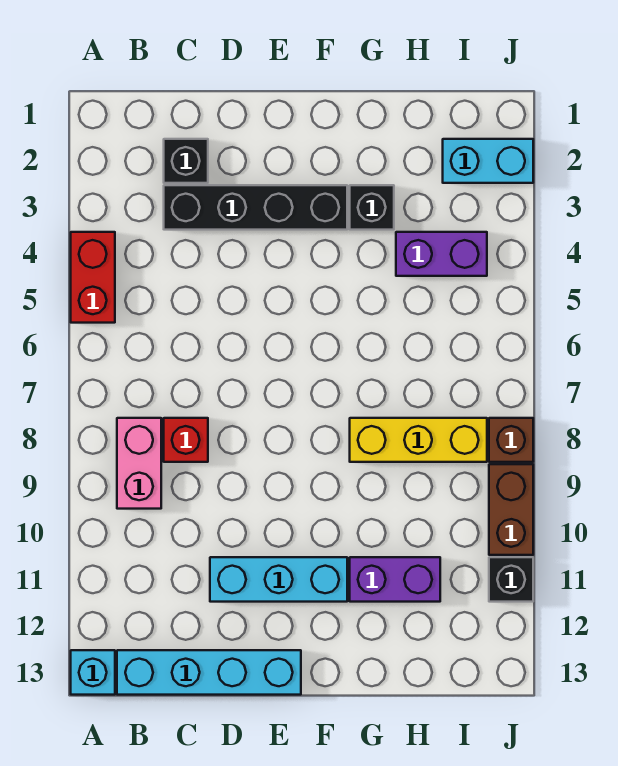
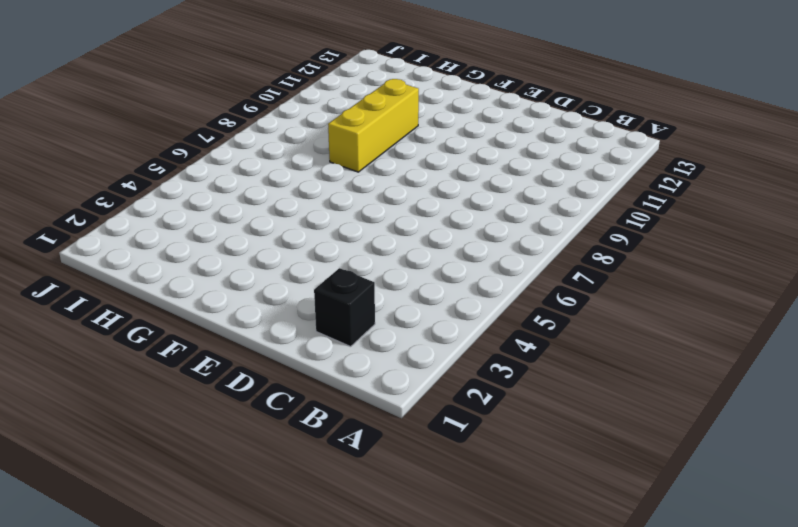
yellow brick G8:G10 level 1 -> yellow brick G8:I8 level 1
none -> red brick A4:A5 level 1
none -> cyan brick A13 level 1
none -> pink brick B8:B9 level 1

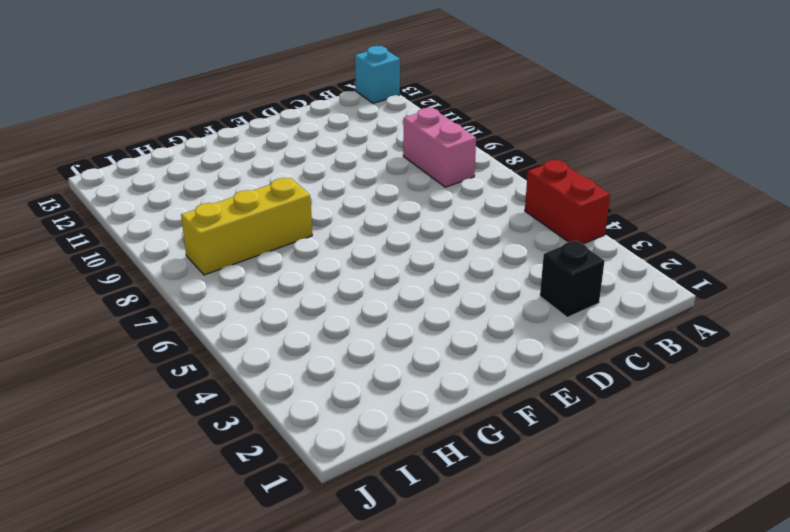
none -> cyan brick B13:E13 level 1
none -> black brick C3:F3 level 1
none -> red brick C8 level 1

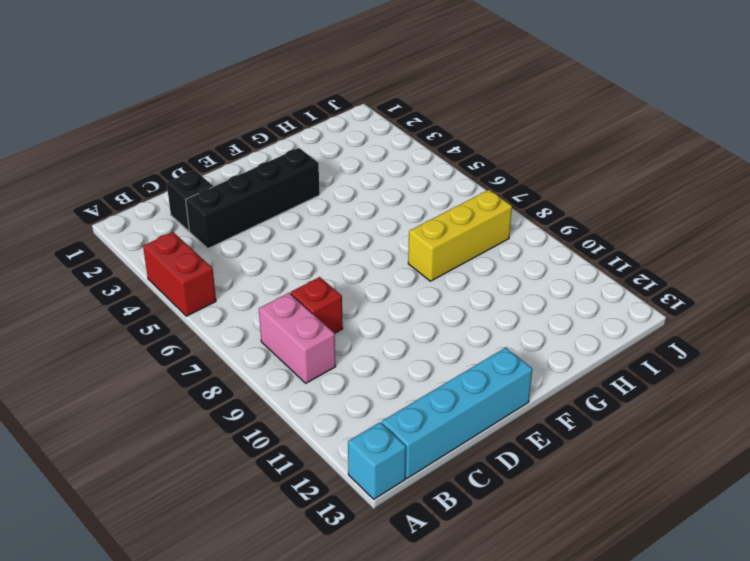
none -> cyan brick D11:F11 level 1
none -> black brick G3 level 1
none -> purple brick G11:H11 level 1

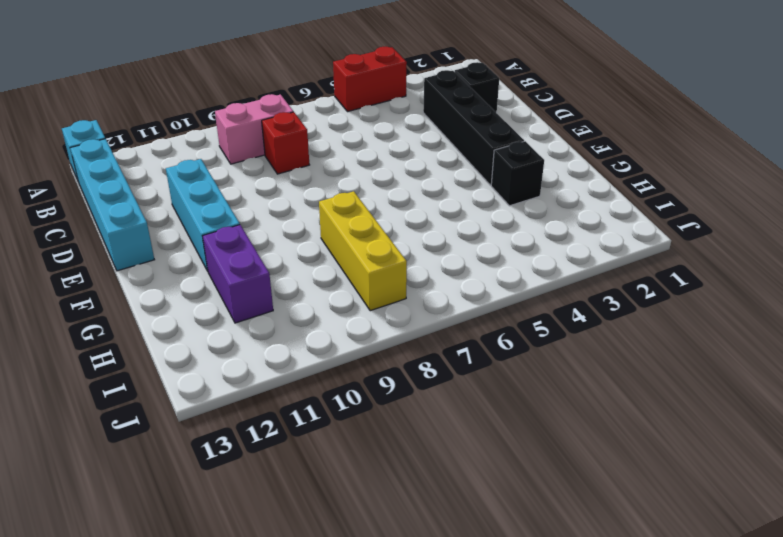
none -> purple brick H4:I4 level 1
none -> cyan brick I2:J2 level 1
none -> brown brick J8 level 1

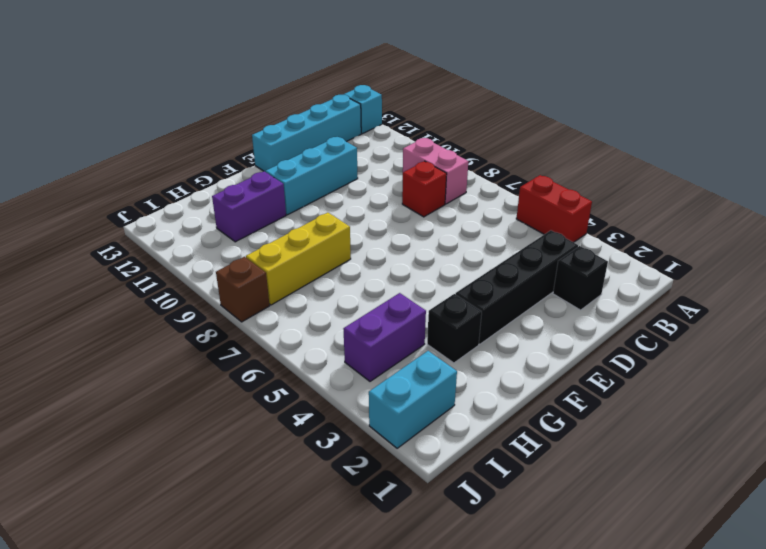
none -> brown brick J9:J10 level 1
none -> black brick J11 level 1

